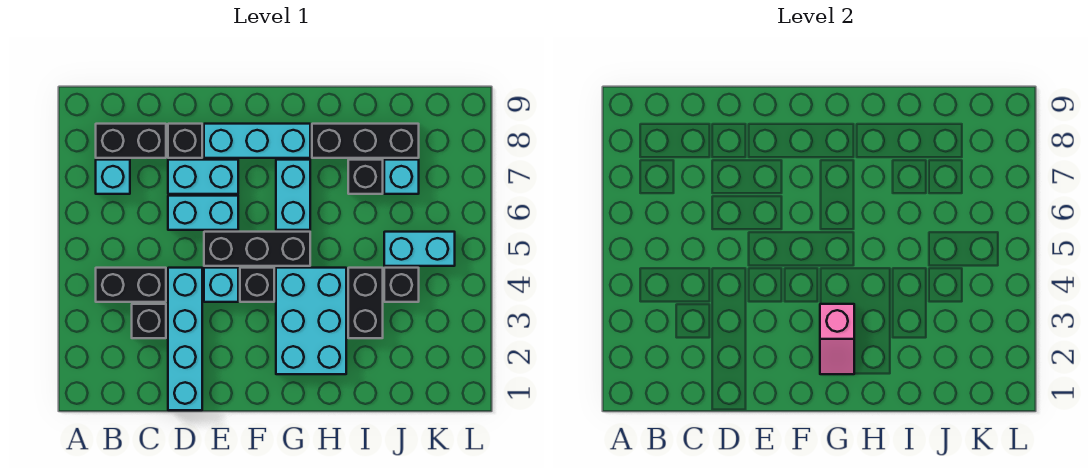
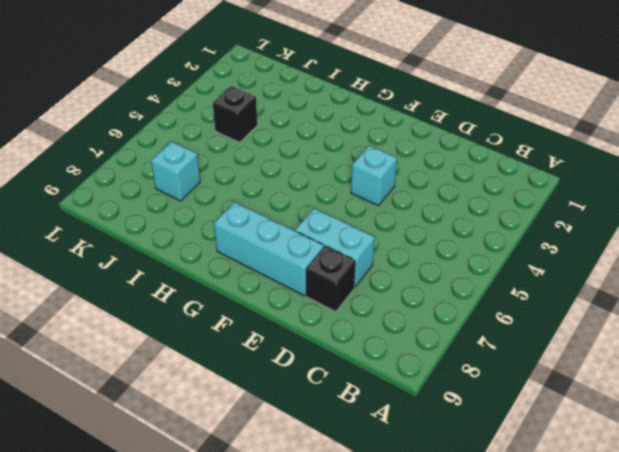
none -> black brick B4:C4 level 1
none -> cyan brick B7 level 1
none -> black brick B8:C8 level 1

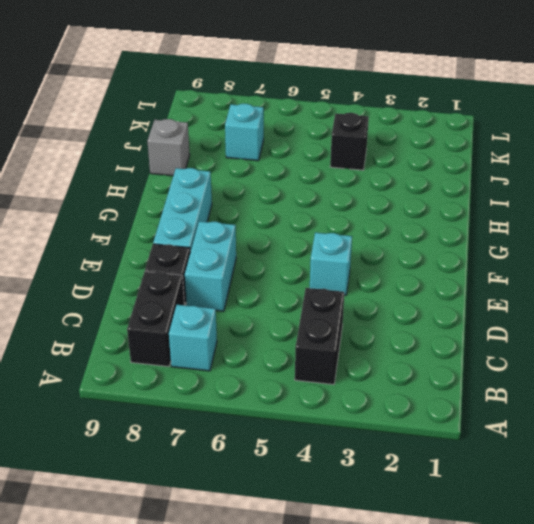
grey brick I9 level 1 -> none
none -> black brick C3 level 1
none -> cyan brick D1:D4 level 1
none -> cyan brick D6:E6 level 1

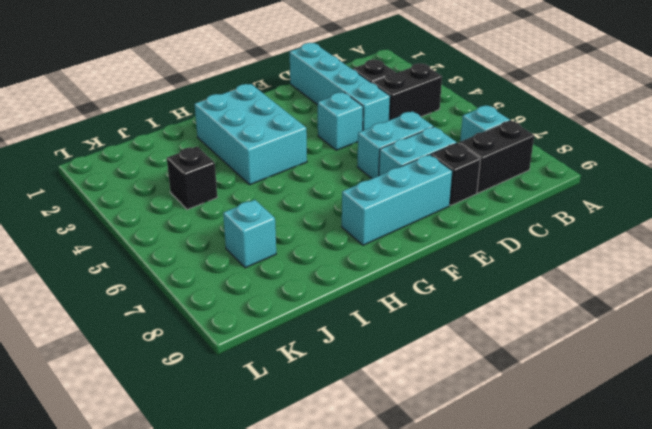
none -> black brick E5:G5 level 1
none -> black brick F4 level 1
none -> cyan brick G6:G7 level 1

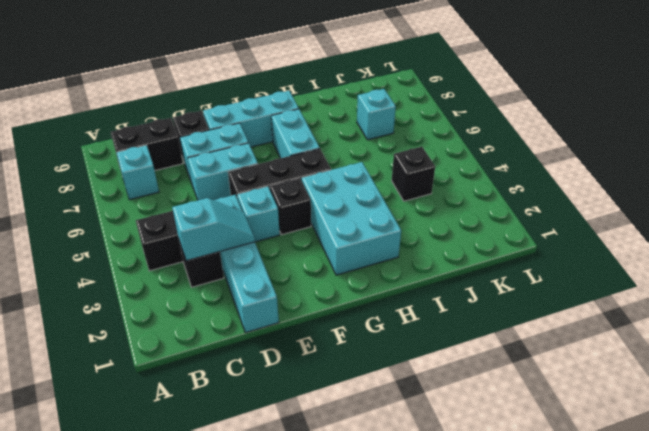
cyan slope C3:D3 level 2 top C -> none
none -> black brick H8:J8 level 1
none -> black brick I3:I4 level 1
none -> black brick I7 level 1

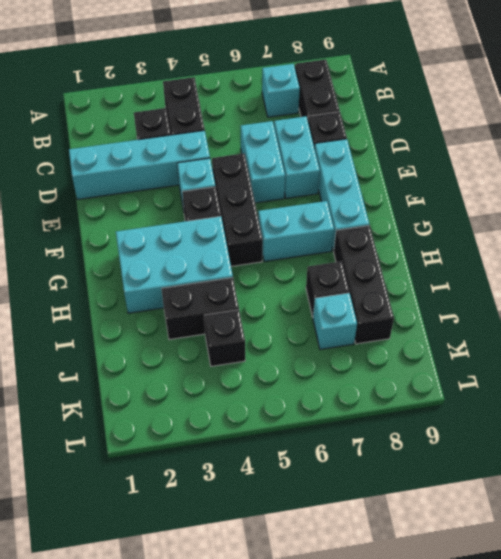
none -> cyan brick J5:K5 level 1
none -> pink slope G2:G3 level 2 top 3

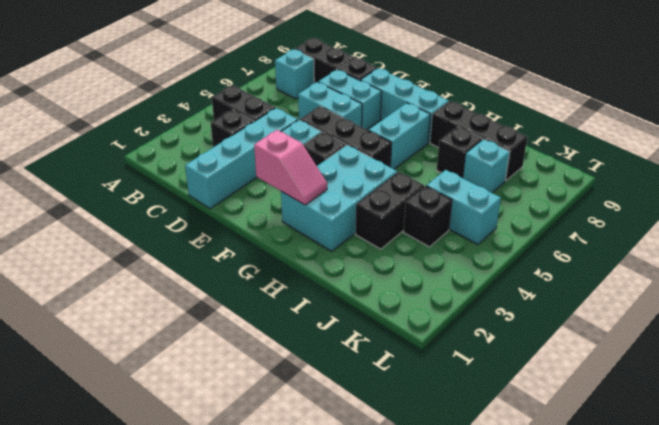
pink slope F2:G2 level 2 top F -> pink slope G2:G3 level 2 top 3

